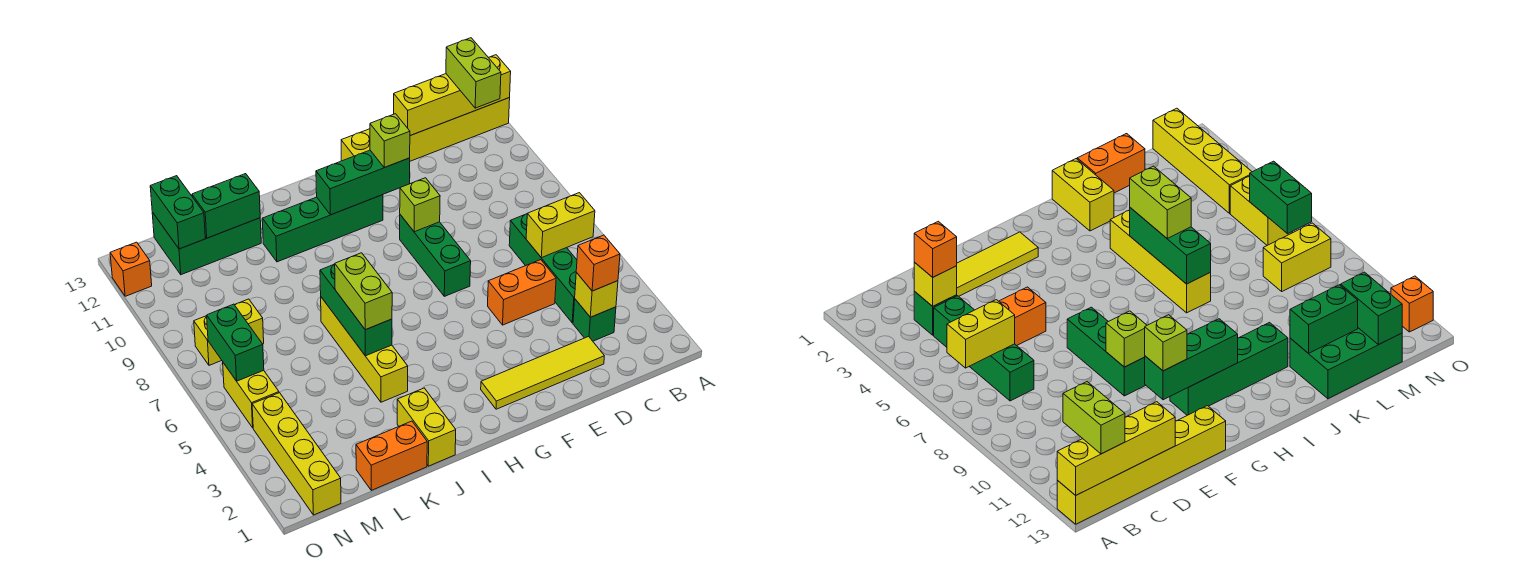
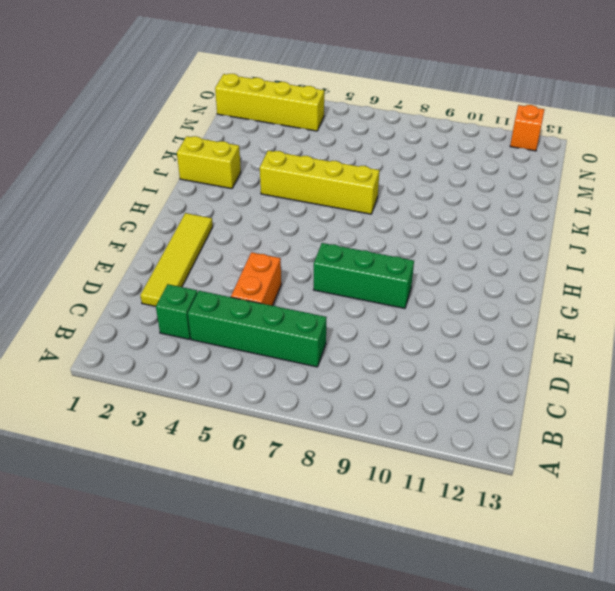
none -> yellow brick A13:F13 level 1
none -> green brick G11:J11 level 1
none -> orange brick K1:L1 level 1

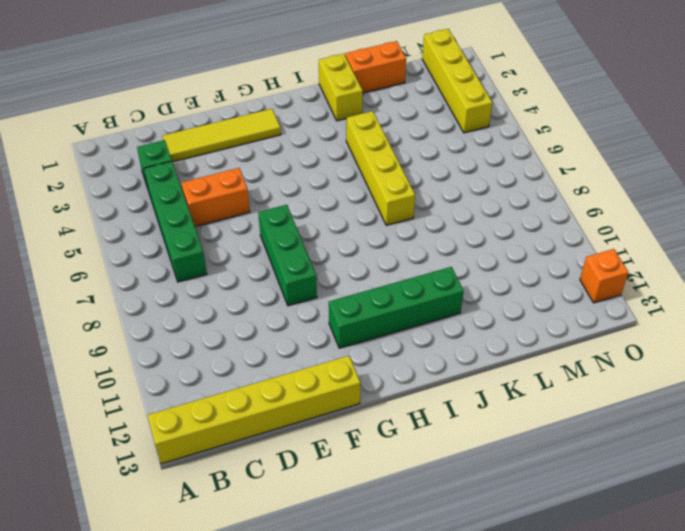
none -> green brick K12:M13 level 1
none -> yellow brick M8:N8 level 1
none -> yellow brick N5:N6 level 1

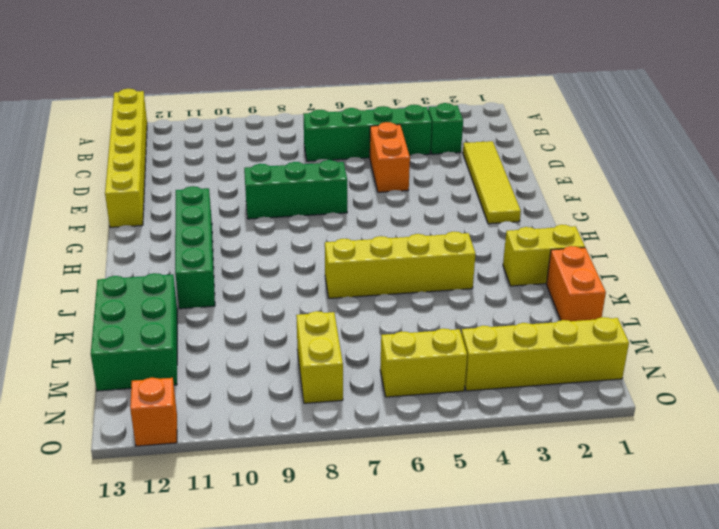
none -> yellow brick A13:D13 level 2
none -> yellow brick B6:C6 level 2
none -> yellow brick C3 level 2

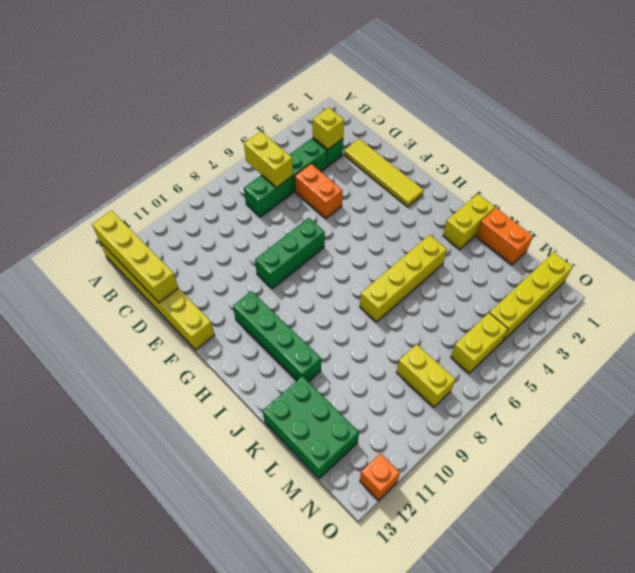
none -> lime brick F9 level 2
none -> green brick F11:H11 level 2
none -> green brick J5:J7 level 2

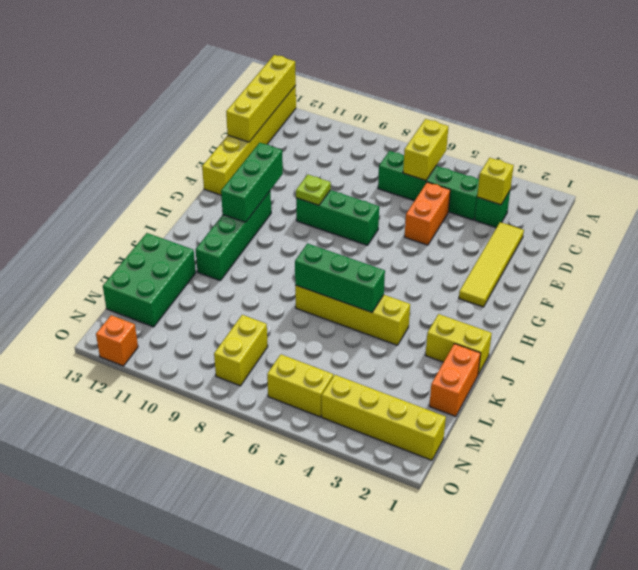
lime plate F9 level 2 -> lime brick F9 level 2
none -> green brick K12:L12 level 2
none -> green brick M12:M13 level 2
none -> green brick N6:N7 level 2

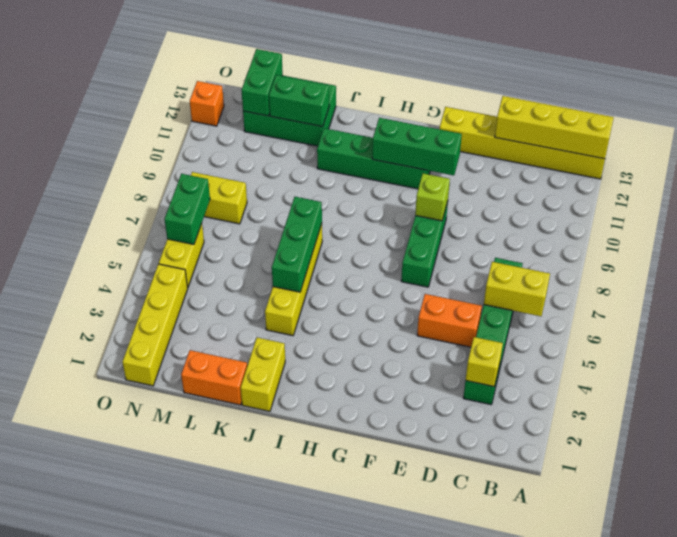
none -> yellow tile D2:G2 level 1
none -> lime brick B12:B13 level 3
none -> orange brick C3 level 3

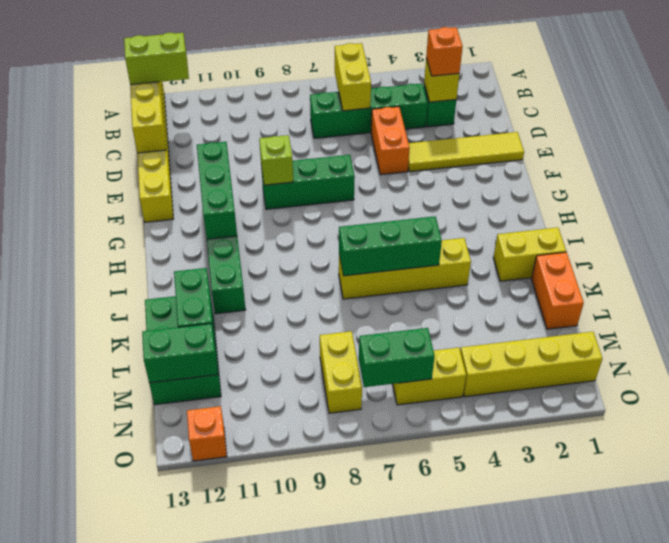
yellow tile E1:E4 level 1 -> yellow tile D2:G2 level 1
none -> lime brick F11 level 3
none -> lime brick J5:J6 level 3

